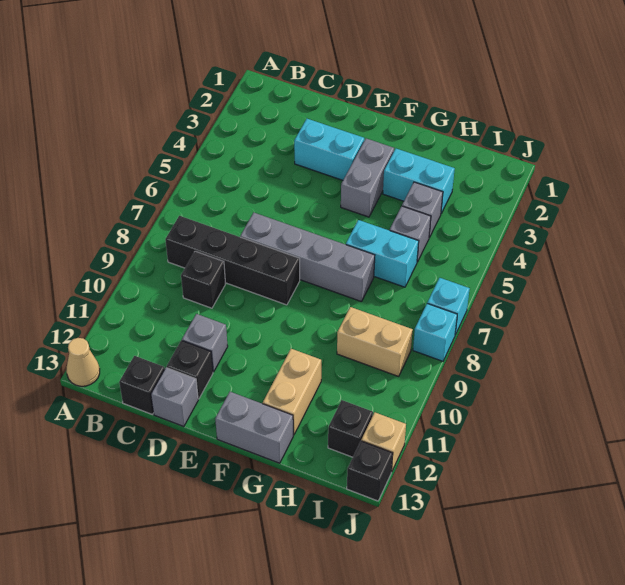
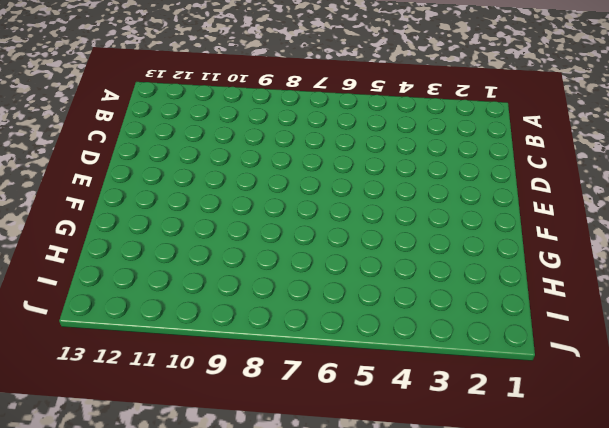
none -> tan cone A13 level 1
none -> black brick B8:E8 level 1
none -> black brick C9 level 1

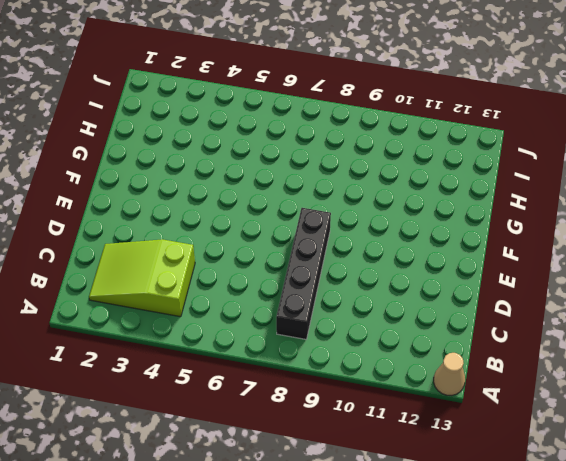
lime slope B2:C4 level 1 top 4 -> none
none -> black brick C9 level 1
none -> black brick C13 level 1
none -> cyan brick D3:E3 level 1

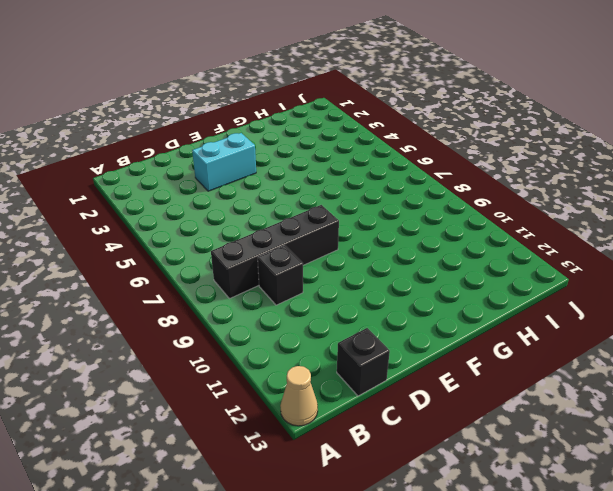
none -> grey brick D7:G7 level 1
none -> grey brick D11 level 1
none -> black brick D12 level 1

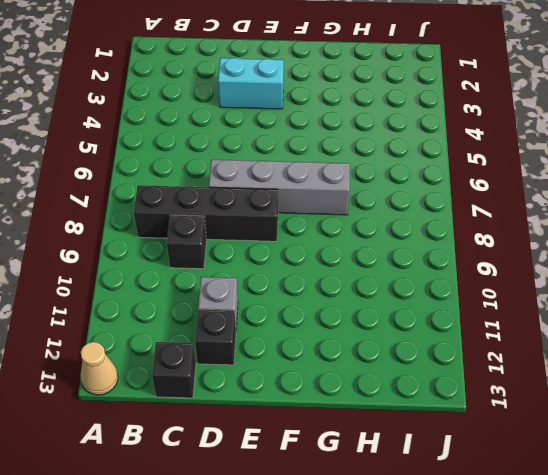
none -> grey brick D13 level 1
none -> grey brick F3:F4 level 1
none -> grey brick F13:G13 level 1

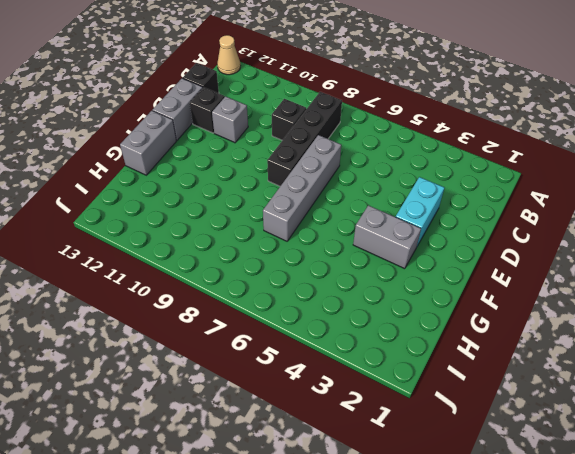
grey brick D13:E13 level 1 -> grey brick D13 level 1
none -> cyan brick G3:H3 level 1
none -> cyan brick G6:H6 level 1
none -> tan brick G11:G12 level 1

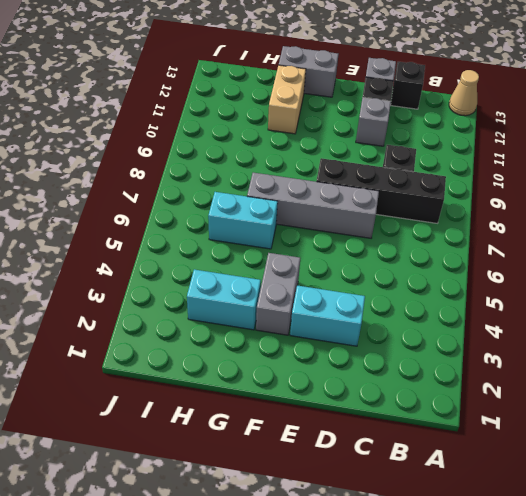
none -> grey brick H4 level 1
none -> grey brick H5 level 1
none -> tan brick H9:I9 level 1

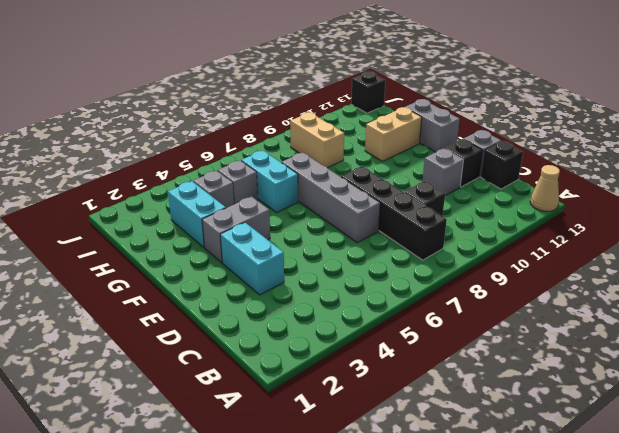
none -> black brick I12 level 1
none -> cyan brick J7 level 1
none -> cyan brick J8 level 1

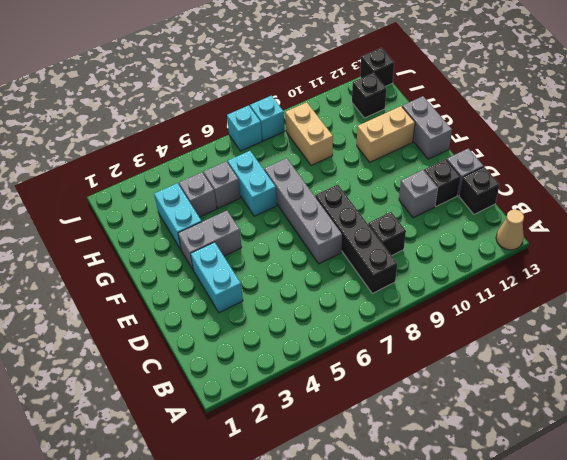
none -> tan brick J12 level 1

